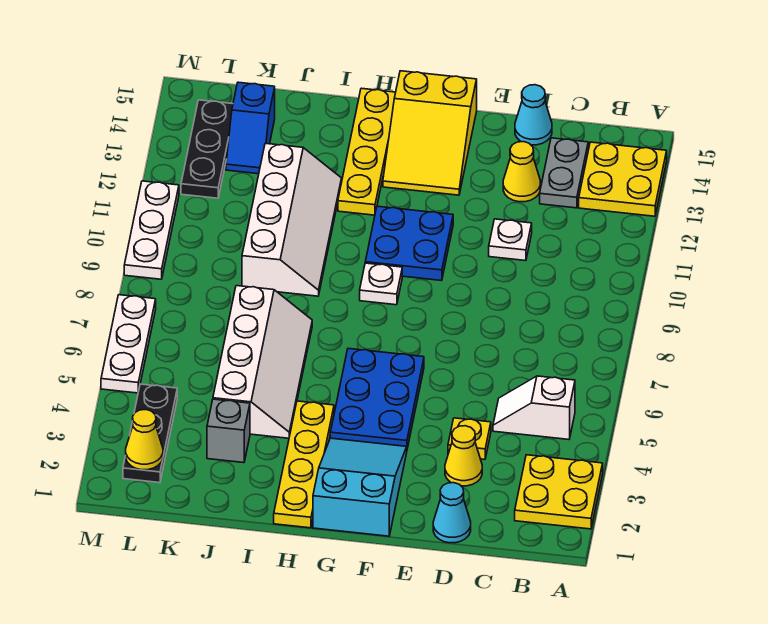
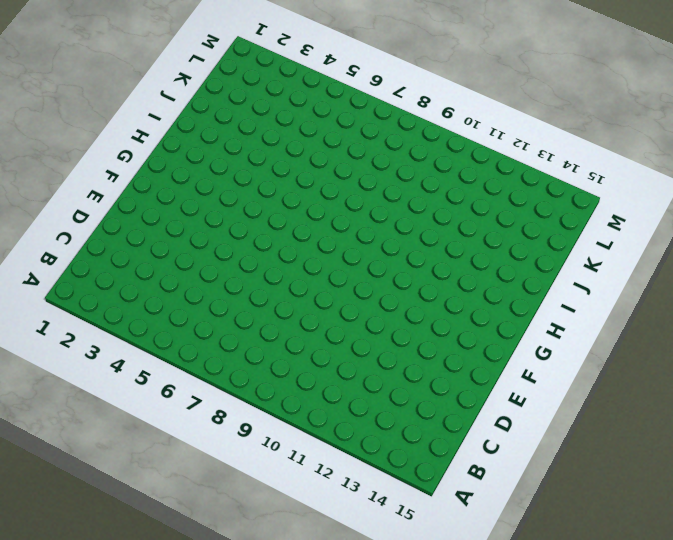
none -> yellow plate A2:B3 level 1
none -> yellow plate A13:B14 level 1
none -> white slope B5:C5 level 1 top B

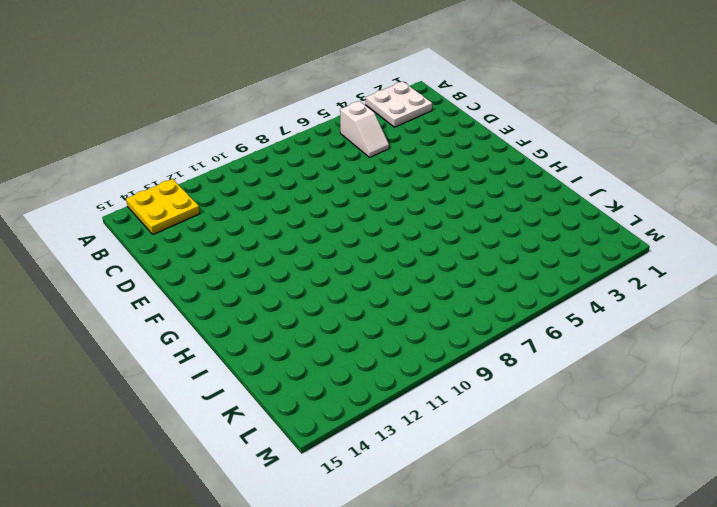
white plate A2:B3 level 1 -> yellow plate A2:B3 level 1
none -> grey plate C13:C14 level 1
none -> cyan cone D1 level 1
none -> yellow cone D3 level 1

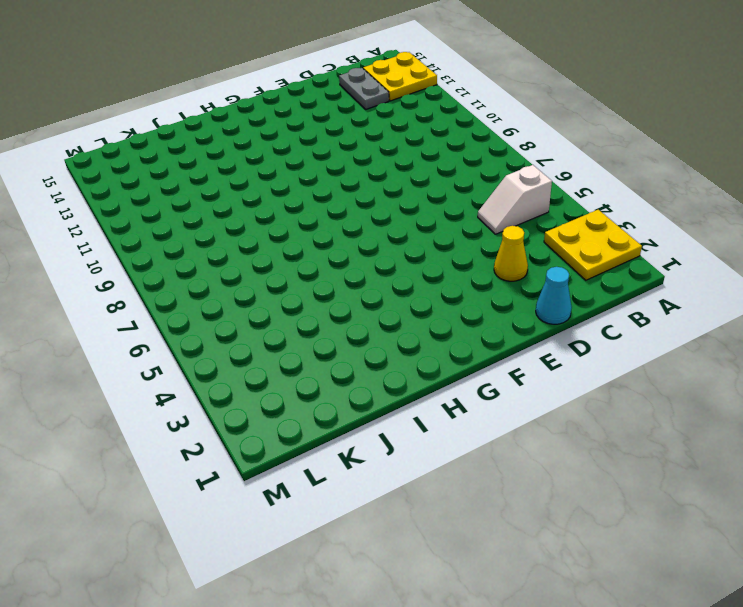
none -> yellow plate D4 level 1
none -> white plate D11 level 1
none -> yellow cone D13 level 1

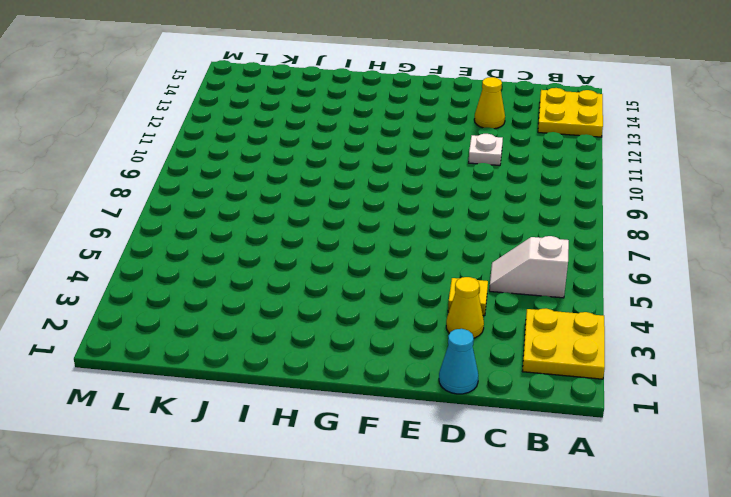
none -> grey plate C13:C14 level 1
none -> cyan cone D15 level 1
none -> cyan slope F1:G3 level 1 top 1

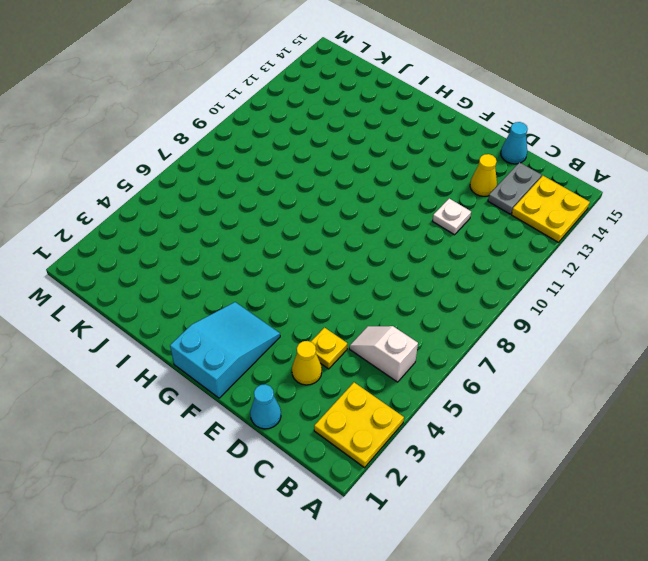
none -> blue plate F4:G6 level 1
none -> blue plate F10:G11 level 1
none -> yellow slope F13:G15 level 1 top 15

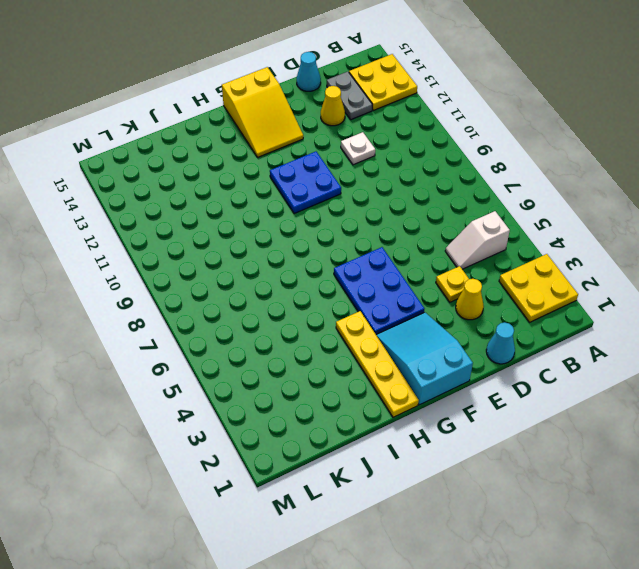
none -> white plate G9 level 1
none -> yellow plate H12:H15 level 1
none -> white slope I4:J7 level 1 top J

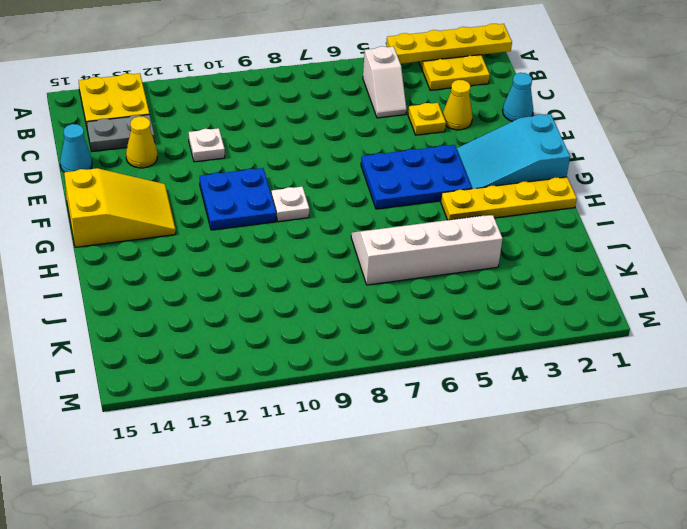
yellow plate A1:A4 level 2 -> yellow plate H12:H15 level 1
none -> white slope I9:J12 level 1 top J
none -> grey brick J3 level 1
none -> blue slope K13:K14 level 1 top 14

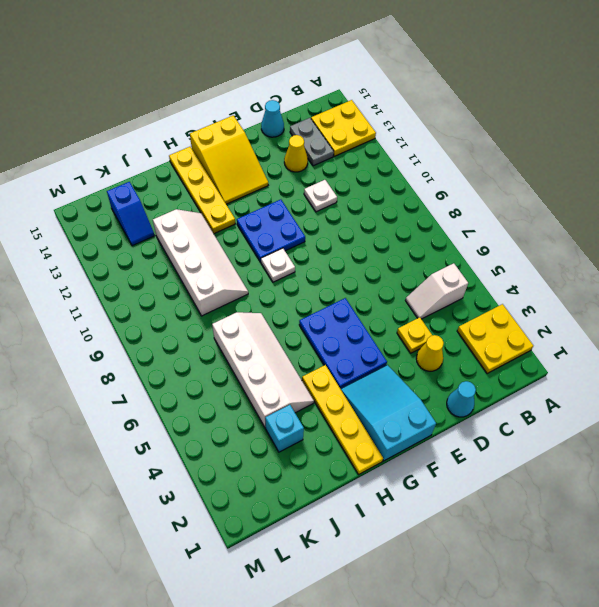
cyan brick J3 level 1 -> grey brick J3 level 1
none -> black plate L2:L4 level 1
none -> black plate L12:L14 level 1
none -> white plate M5:M7 level 1

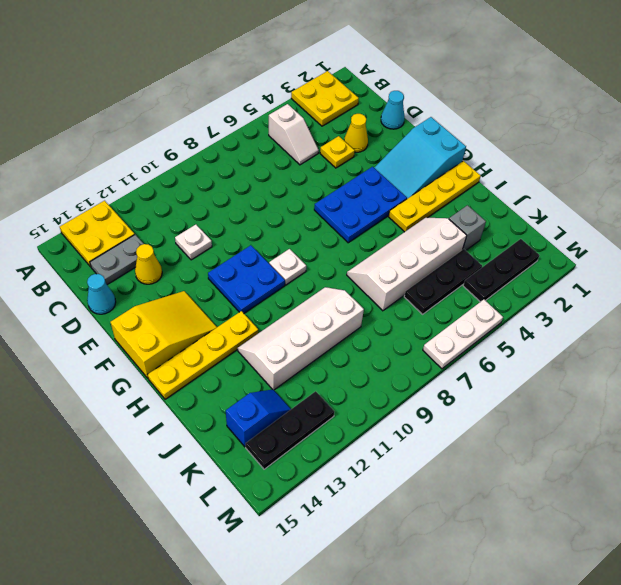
black plate K4:K6 level 1 -> none
none -> white plate M9:M11 level 1
none -> yellow cone L2 level 2

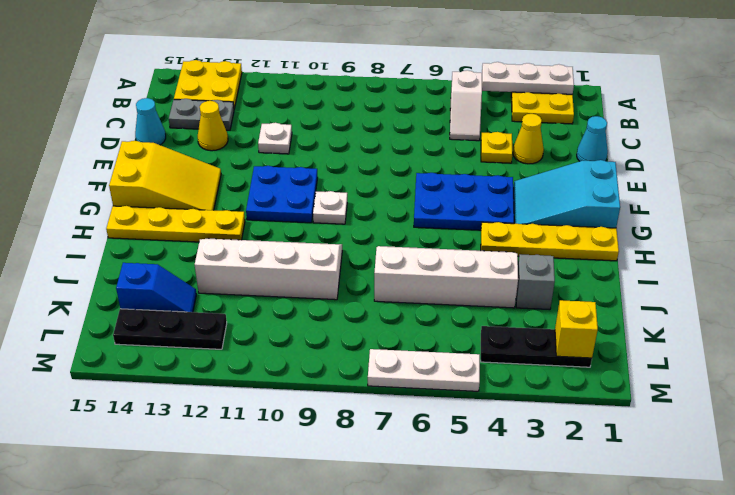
white plate A2:A4 level 2 -> white plate M9:M11 level 1
yellow brick L2 level 2 -> yellow cone L2 level 2

